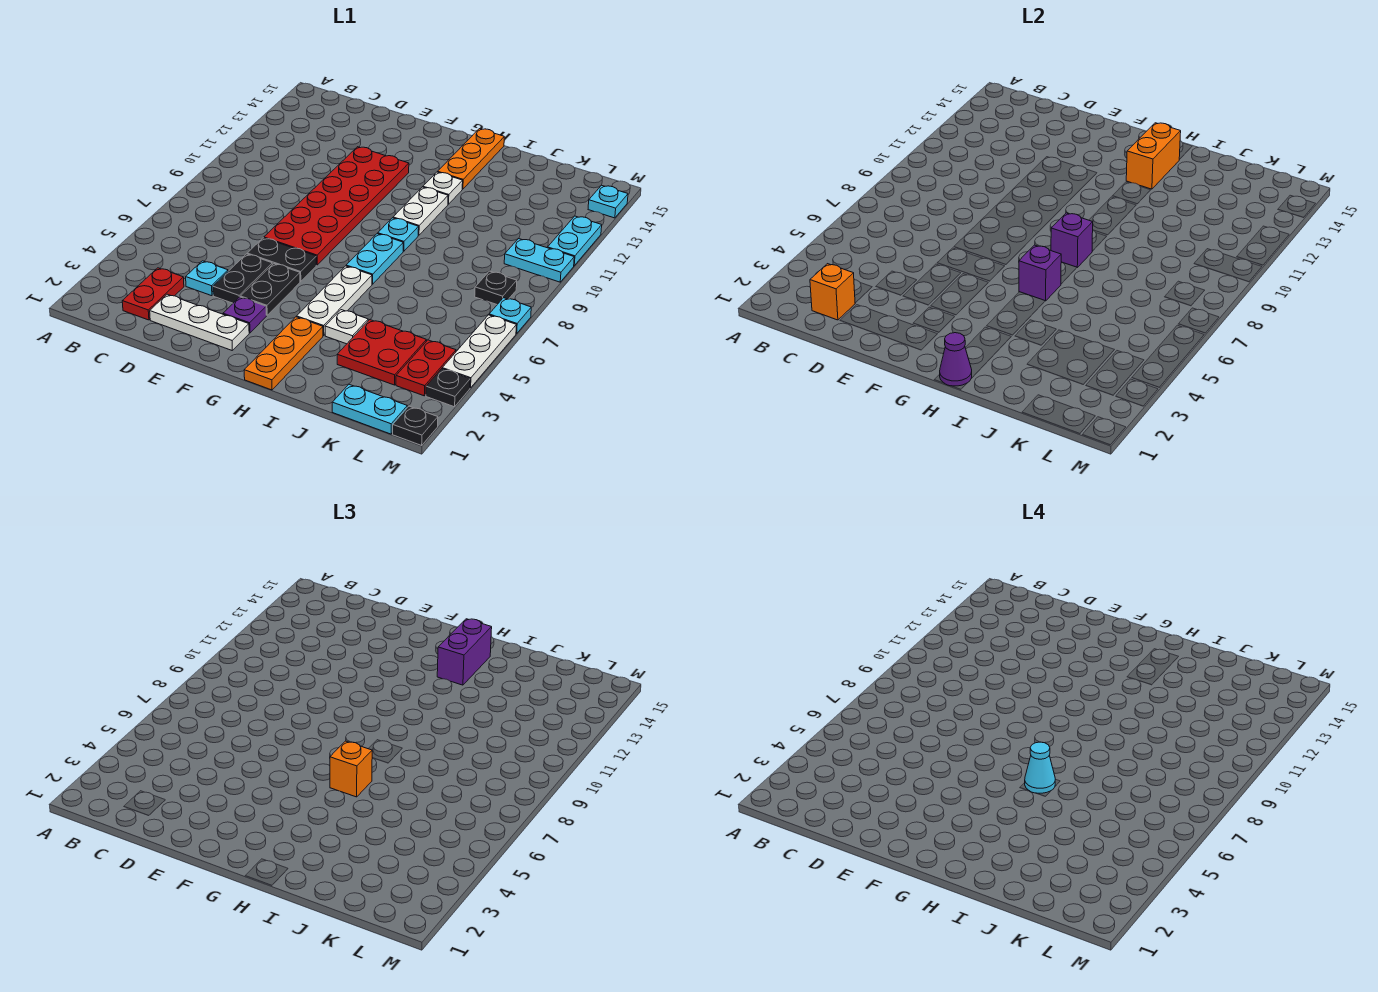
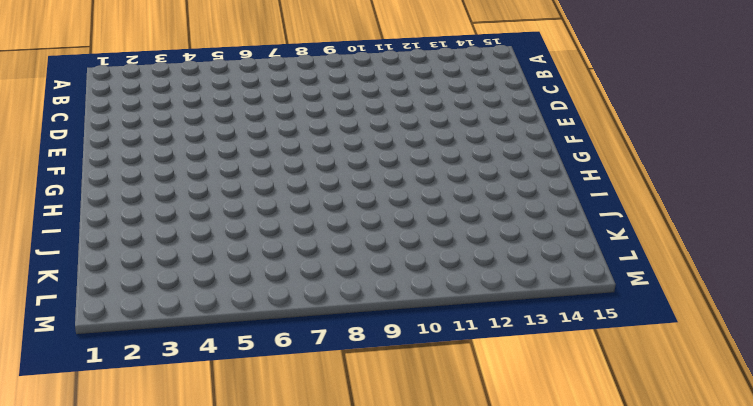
none -> red plate C2:C3 level 1
none -> white plate D2:F2 level 1
none -> cyan plate D4 level 1
none -> black plate E4:E5 level 1

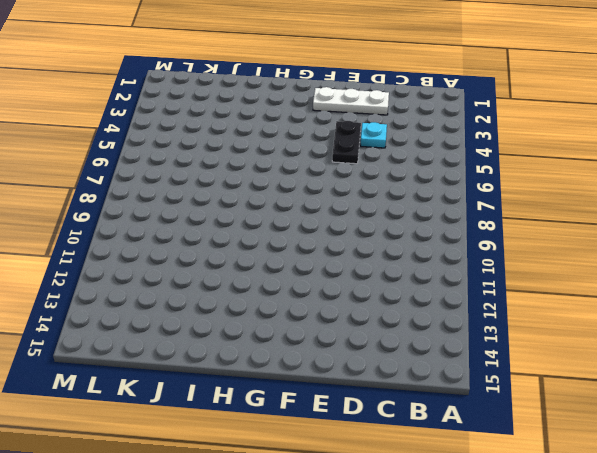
none -> red plate C2:C3 level 1
none -> black plate E6:F6 level 1
none -> red plate E7:F12 level 1
none -> purple plate F3 level 1

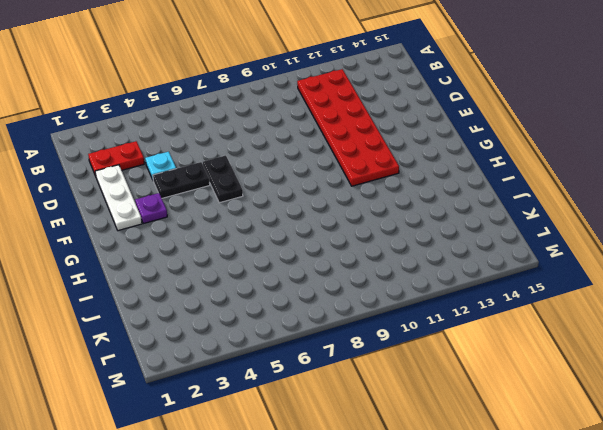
red plate B11:G12 level 1 -> red plate E7:F12 level 1
none -> black plate F4:F5 level 1
none -> orange plate H1:H3 level 1
none -> white plate H4:H6 level 1
none -> cyan plate H7:H8 level 1

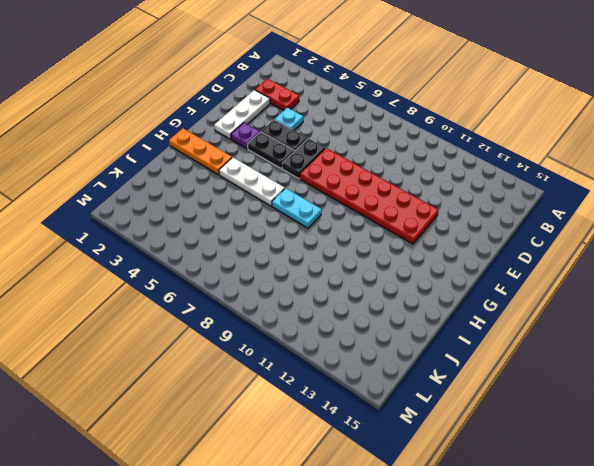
none -> cyan plate H9 level 1
none -> white plate H10:H11 level 1
none -> white plate H12 level 1
none -> orange plate H13:H15 level 1

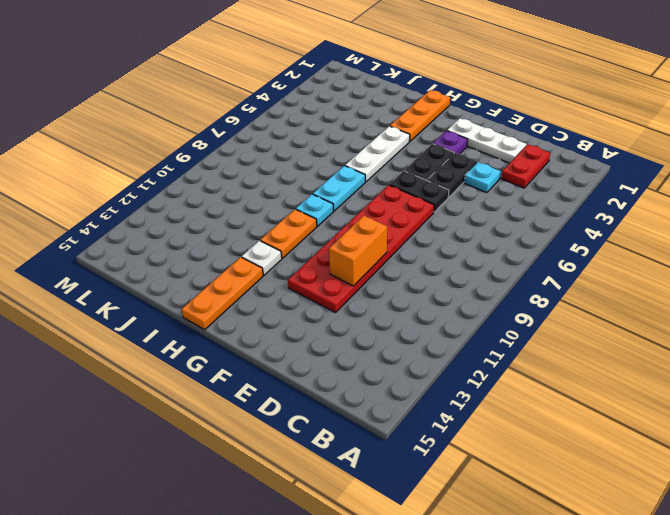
orange brick E10:E11 level 2 -> orange brick H13:H14 level 2
orange plate H10:H11 level 1 -> white plate H10:H11 level 1
none -> white plate I4 level 1
none -> red plate J3:K4 level 1
none -> cyan plate K1:L1 level 1
none -> red plate L3:L4 level 1

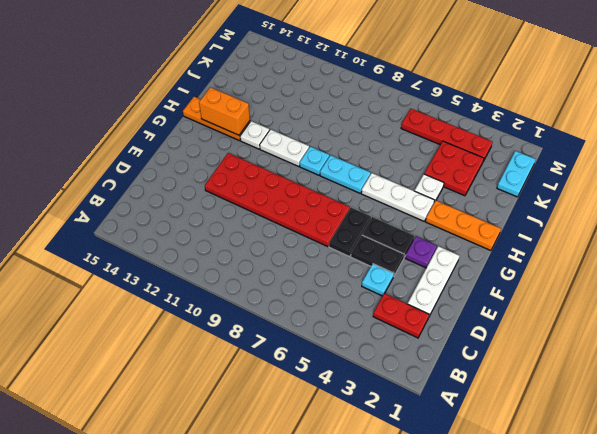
red plate L3:L6 level 1 -> red plate L3:L4 level 1
none -> black plate L8 level 1
none -> cyan plate L10:M10 level 1
none -> black plate M1 level 1
none -> black plate M3 level 1

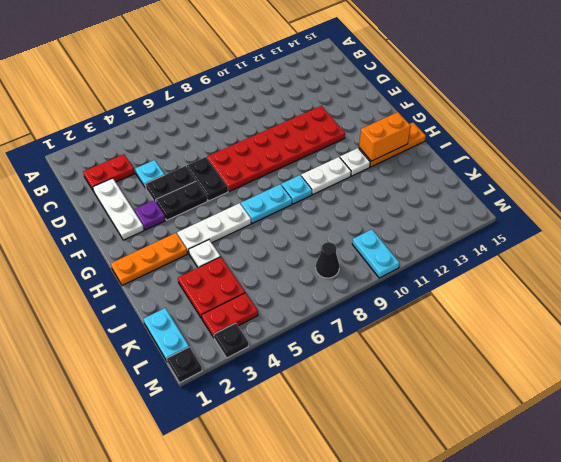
black cone L8 level 1 -> black plate L8 level 1
none -> white plate M4:M6 level 1
none -> cyan plate M7 level 1
none -> cyan plate M11:M12 level 1
none -> cyan plate M14 level 1

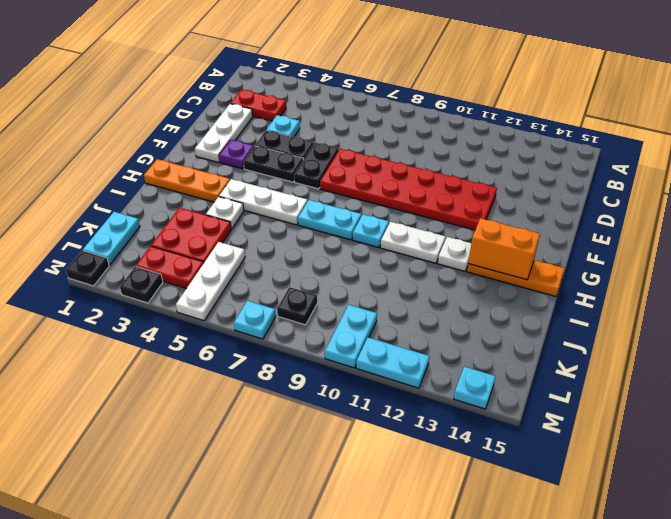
white plate K5:M5 level 1 -> white plate M4:M6 level 1
none -> orange brick C2 level 2
none -> purple cone H1 level 2
none -> purple brick H6 level 2
none -> purple brick H8 level 2

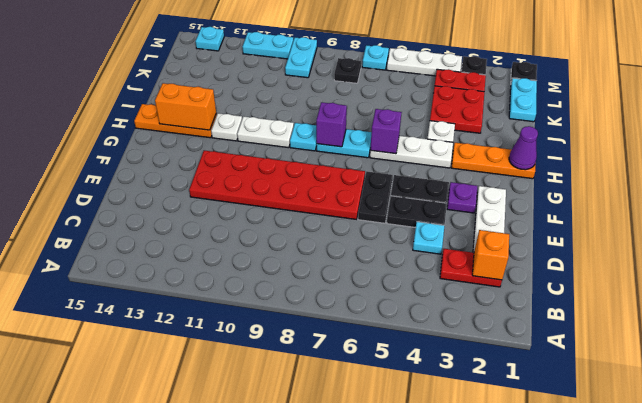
none -> orange brick H6 level 3
none -> purple brick H13:H14 level 3
none -> cyan cone H6 level 4

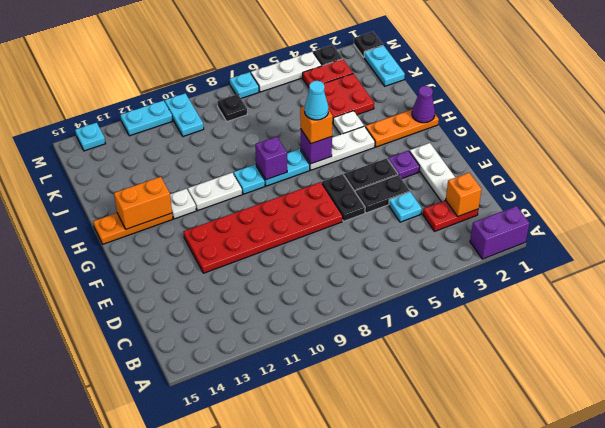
purple brick A1:A2 level 1 -> purple brick H13:H14 level 3

